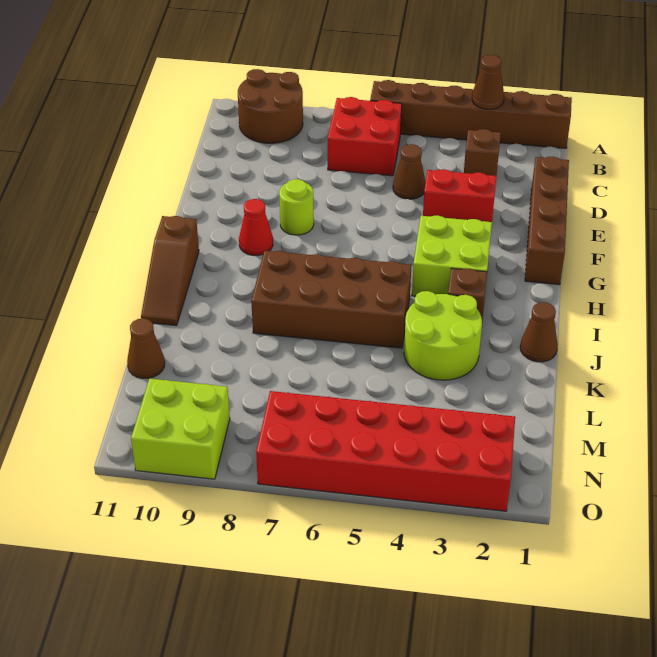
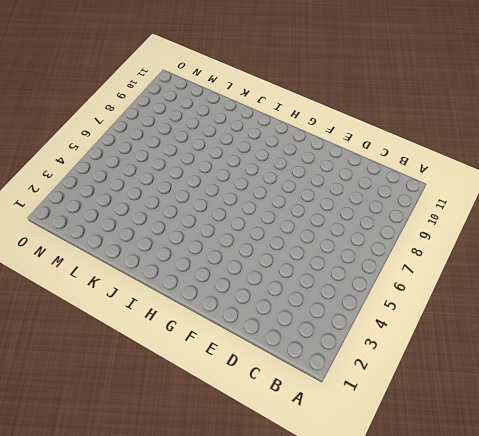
none -> brown brick A1:A6 level 1
none -> brown round brick A9:B10 level 1
none -> red brick B6:C7 level 1

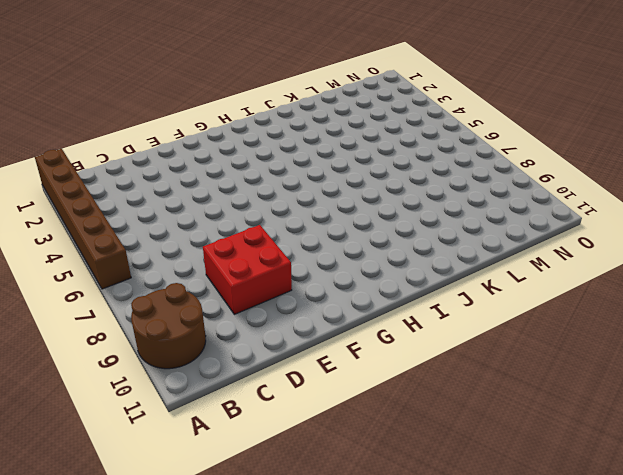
red brick D8:E9 level 1 -> red brick B6:C7 level 1
none -> brown brick C3 level 1
none -> brown brick D1:G1 level 1
none -> brown cone D5 level 1

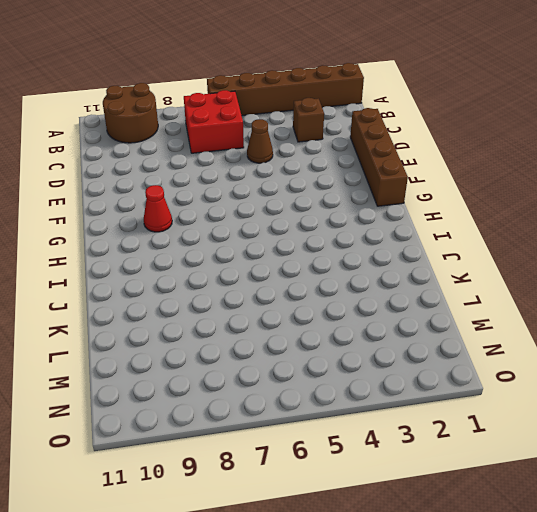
none -> red brick E3:E4 level 1
none -> lime round brick F8 level 1
none -> lime brick G3:H4 level 1

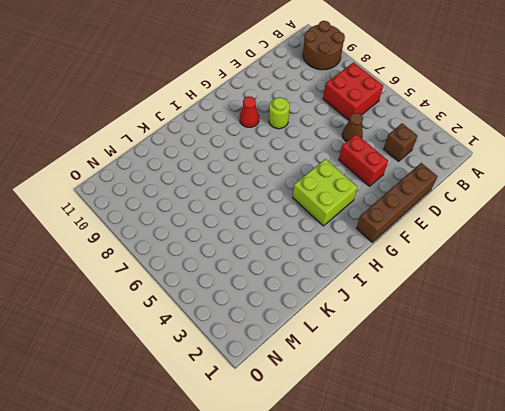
none -> brown brick A1:A6 level 1
none -> brown slope H11:J11 level 1 top H
none -> brown brick I3 level 1

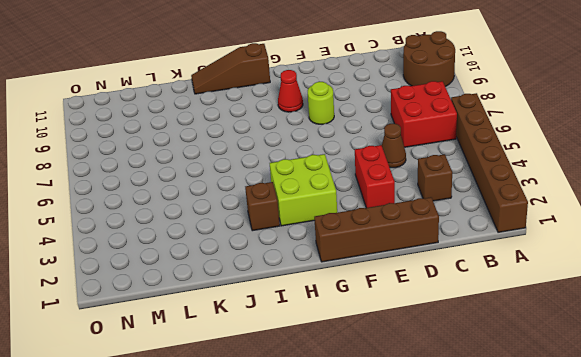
none -> brown brick I5:J8 level 1
none -> brown cone J1 level 1
none -> lime round brick J3:K4 level 1

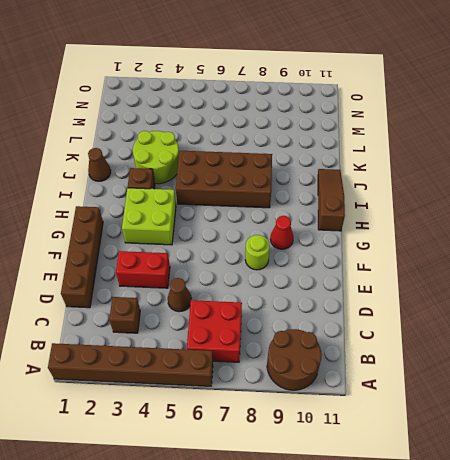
none -> brown cone L11 level 1
none -> red brick N2:O7 level 1
none -> lime brick N9:O10 level 1

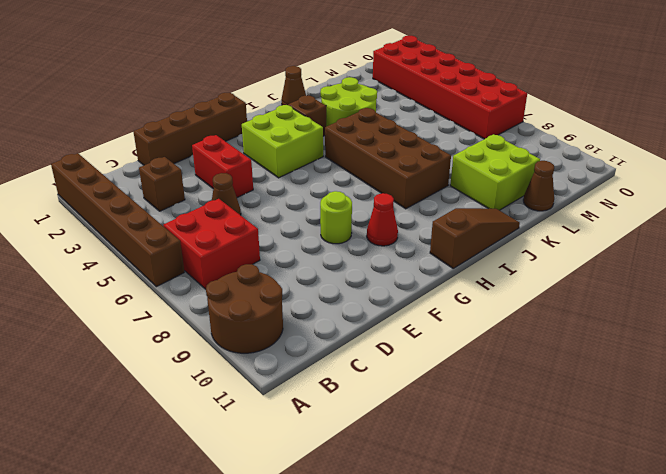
lime brick K9:L10 level 1 -> lime brick N9:O10 level 1
none -> brown cone A3 level 2

